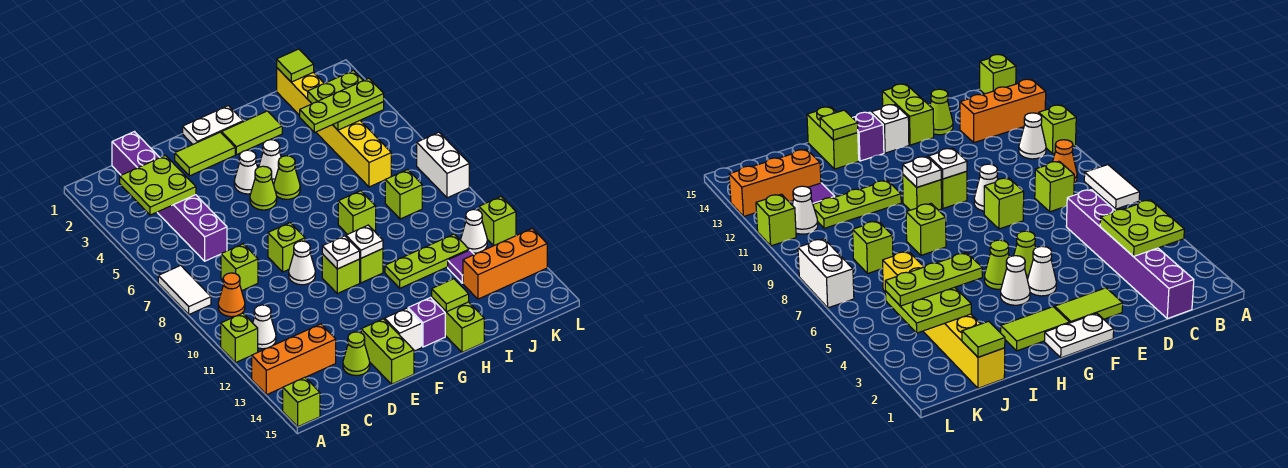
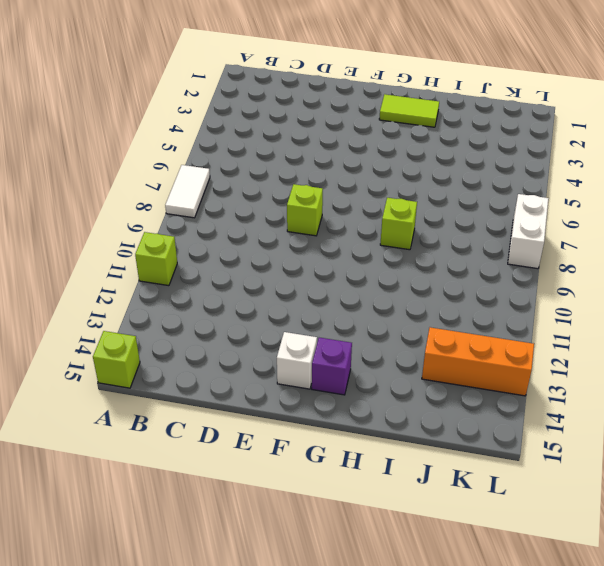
none -> orange brick A13:C13 level 1
none -> orange cone B9 level 1
none -> white cone B11 level 1
none -> purple brick C1:C6 level 1

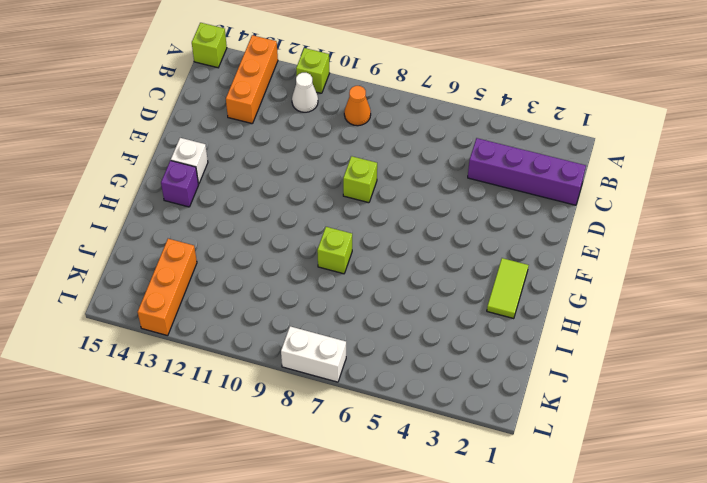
purple brick C1:C4 level 1 -> purple brick C1:C6 level 1
none -> white tile A7:A8 level 1
none -> lime brick C8 level 1
none -> lime cone D14 level 1
none -> lime tile E2:F2 level 1

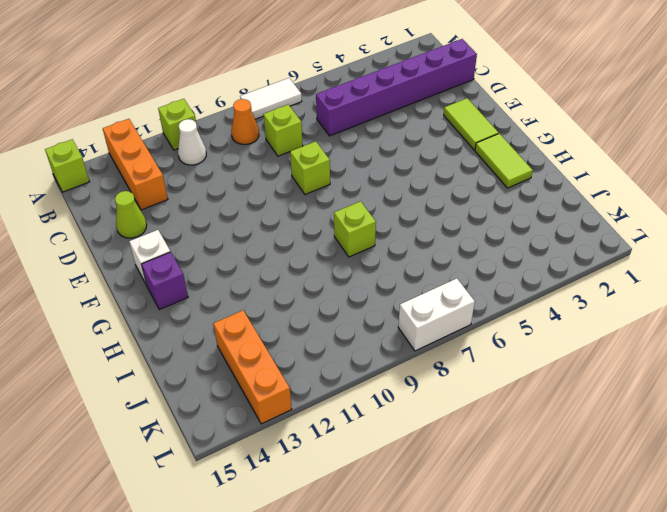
none -> white cone E9 level 1
none -> lime brick E14:E15 level 1
none -> white plate F1:G1 level 1
none -> white cone F4 level 1

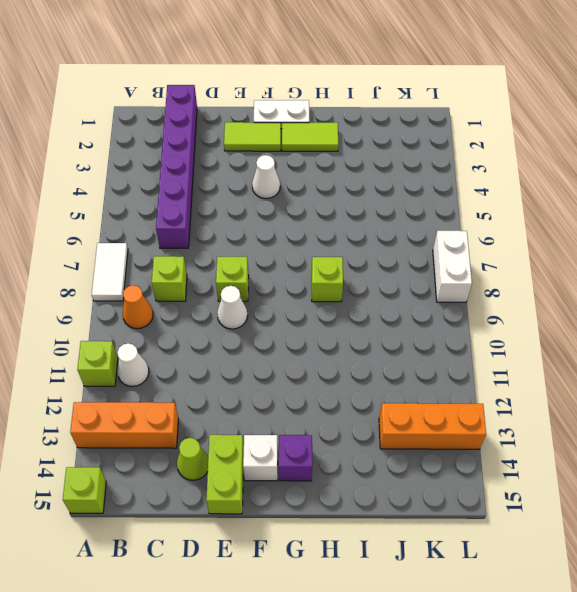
none -> lime cone F5 level 1
none -> lime brick F10 level 1
none -> white cone G4 level 1
none -> lime cone G5 level 1

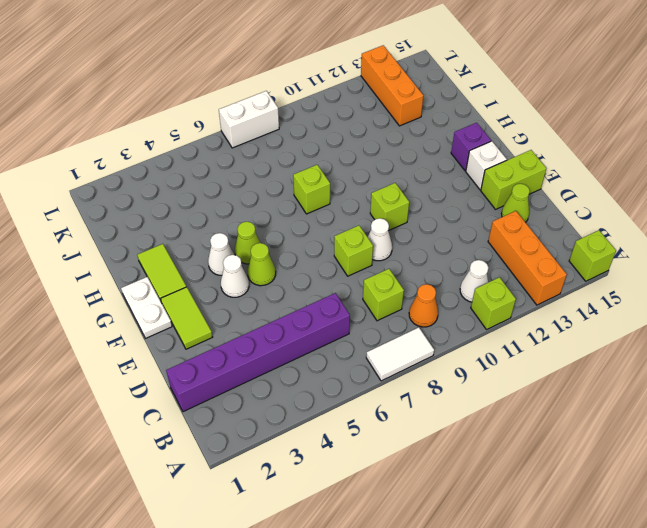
none -> lime brick G10 level 1
none -> lime plate H11:J11 level 1
none -> lime brick H14:H15 level 1
none -> yellow brick J1:J6 level 1

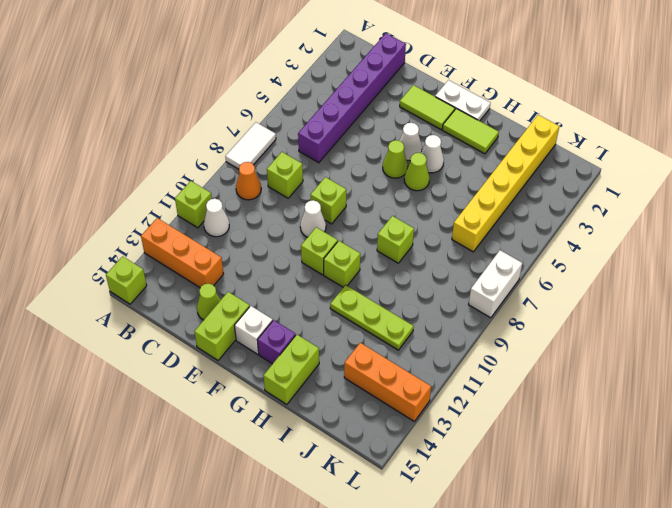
none -> lime brick J8 level 1
none -> purple tile J12 level 1
none -> white cone K11 level 1
none -> lime brick L11 level 1

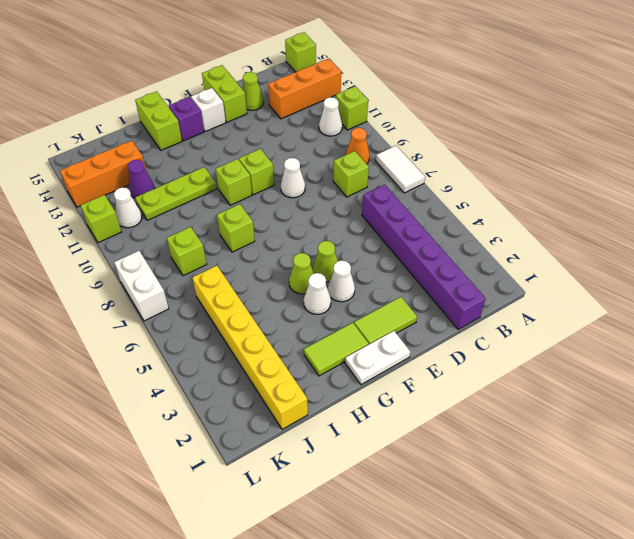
purple cone J12 level 1 -> purple tile J12 level 1
none -> lime brick E8 level 1
none -> lime plate B3:C4 level 2
none -> white plate F10 level 2
none -> white plate G10 level 2

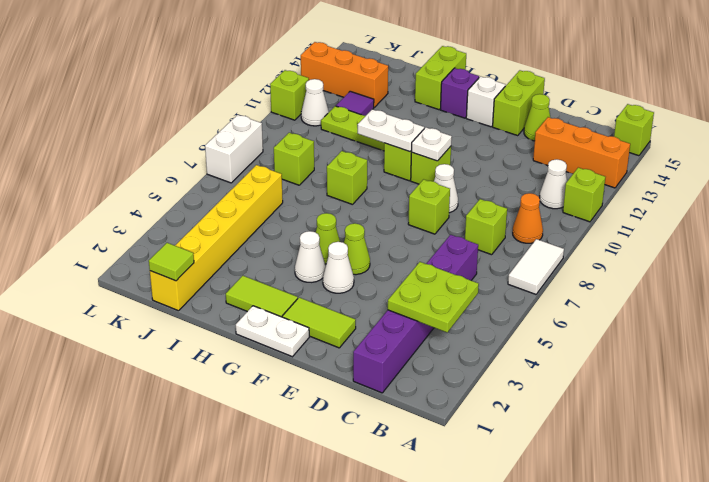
white plate G10:H10 level 2 -> white plate G10 level 2
none -> lime tile H14 level 2
none -> lime plate J3:K4 level 2
none -> lime plate I4:K4 level 3

